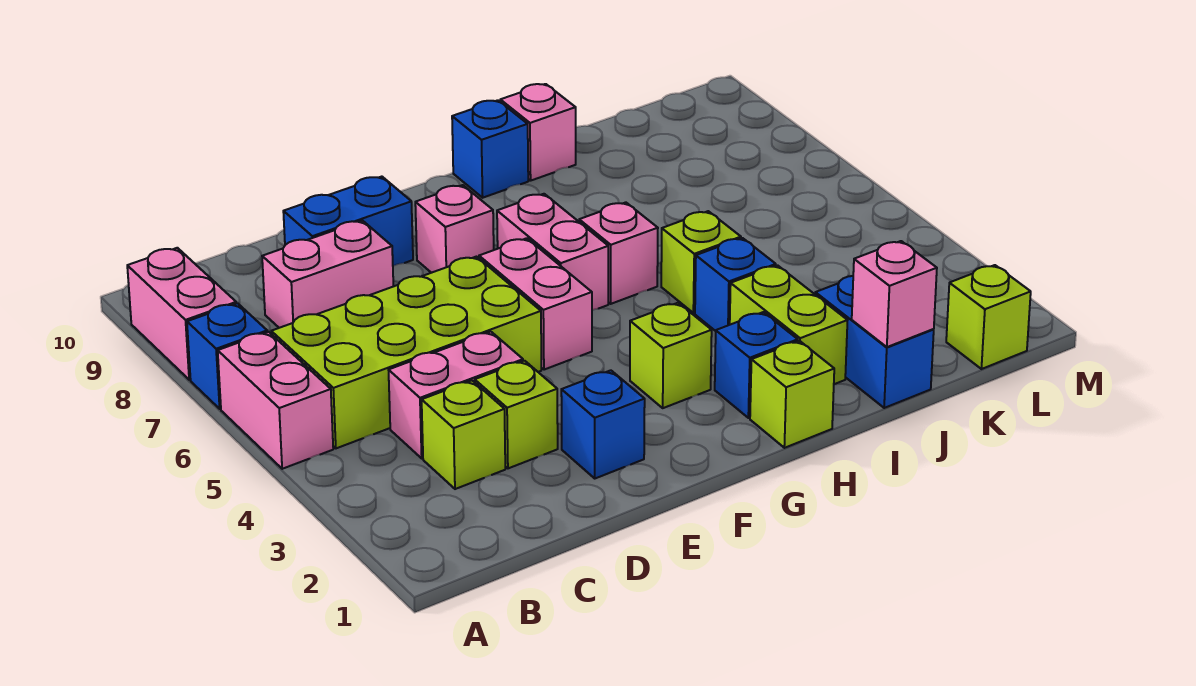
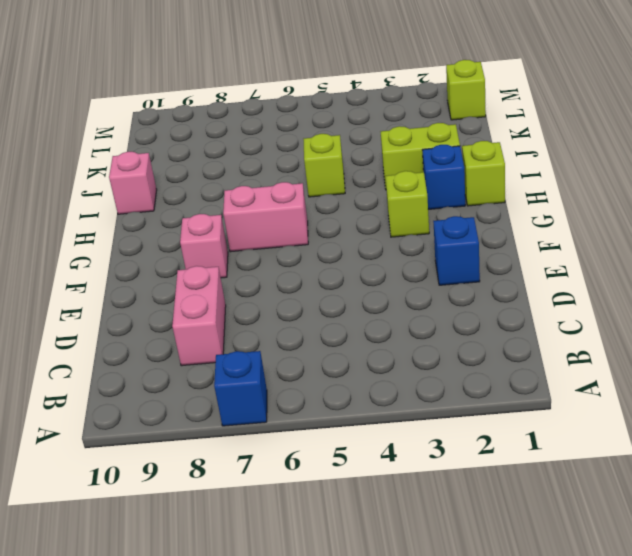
none -> pink brick A5:A6 level 1
none -> pink brick A8:A9 level 1
none -> lime brick B5:E6 level 1

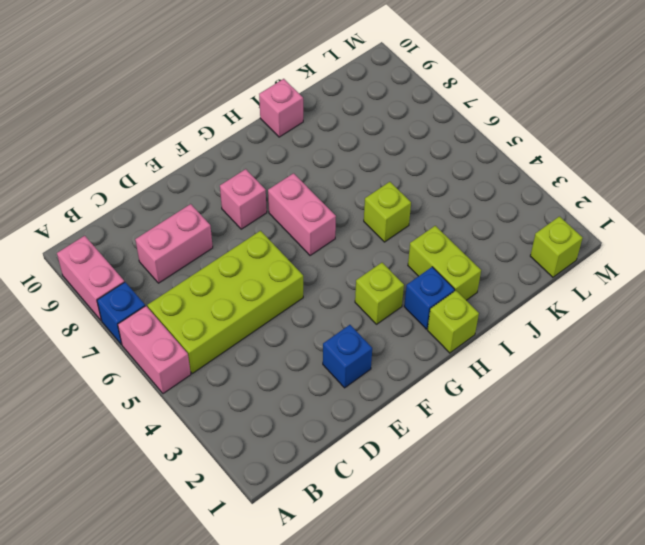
none -> lime brick C3 level 1
none -> pink brick C4:D4 level 1
none -> lime brick D3 level 1

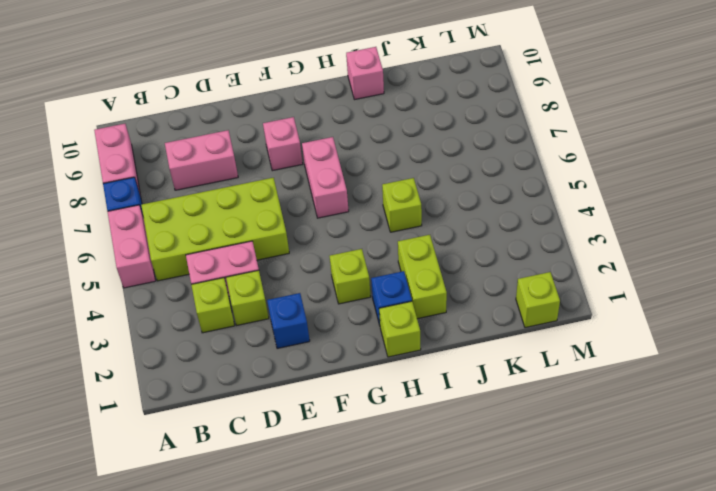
none -> blue brick D9:E9 level 1
none -> pink brick F5:F6 level 1
none -> pink brick H6 level 1

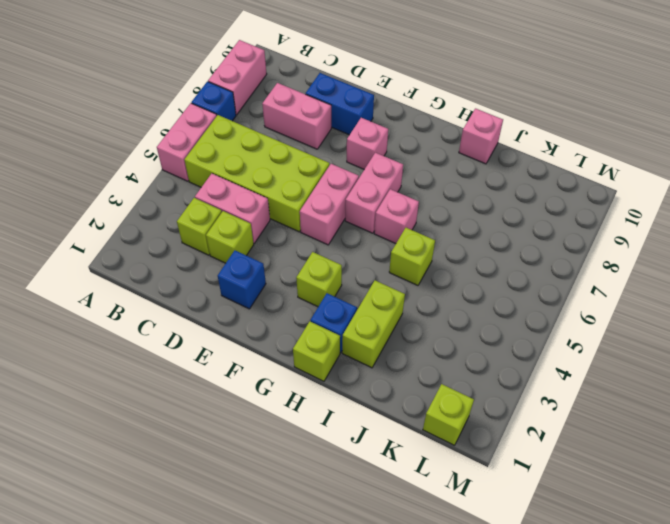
none -> blue brick H10 level 1
none -> blue brick I4 level 1
none -> blue brick J1:J2 level 1

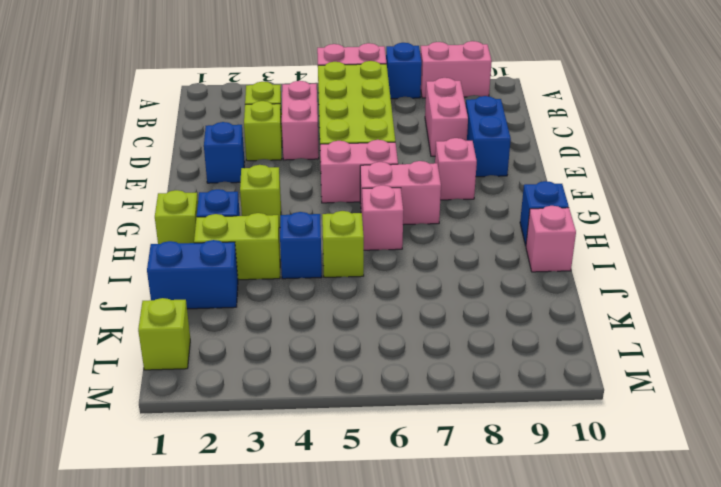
none -> pink brick J1 level 2

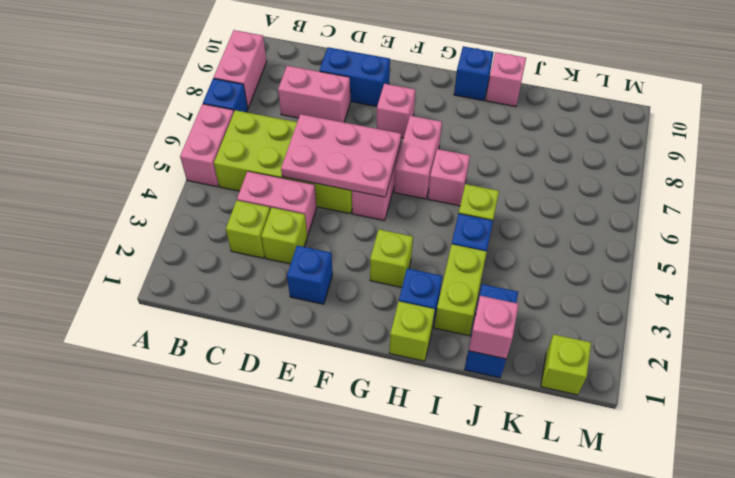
pink plate D5:F6 level 2 -> none

